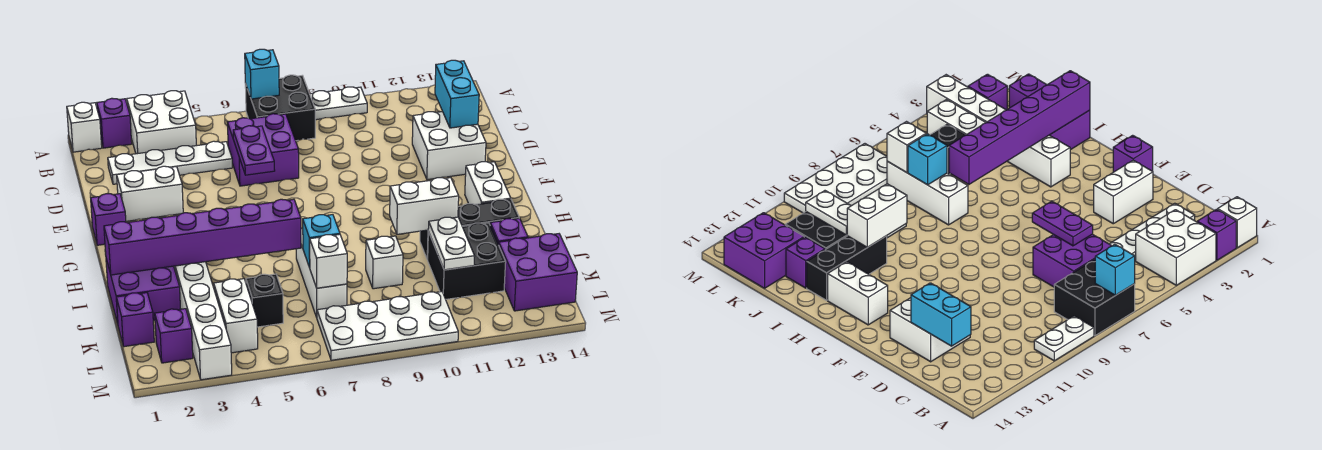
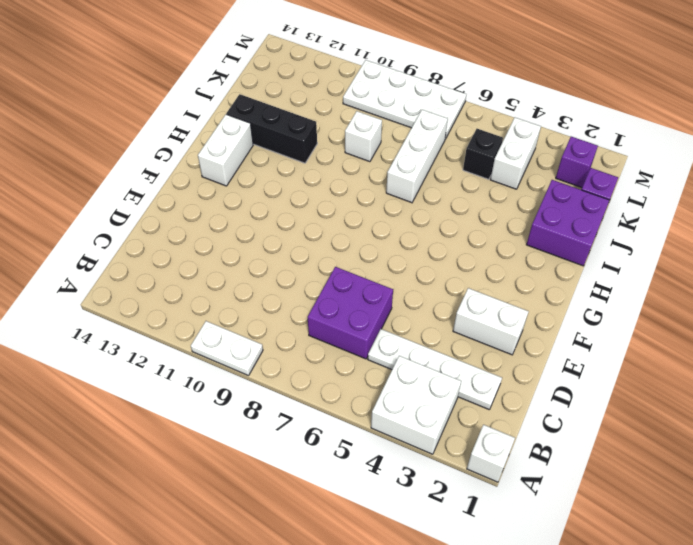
none -> purple brick A2 level 1
none -> black brick A7:B8 level 1
none -> white brick D12:E13 level 1
none -> purple brick F1 level 1

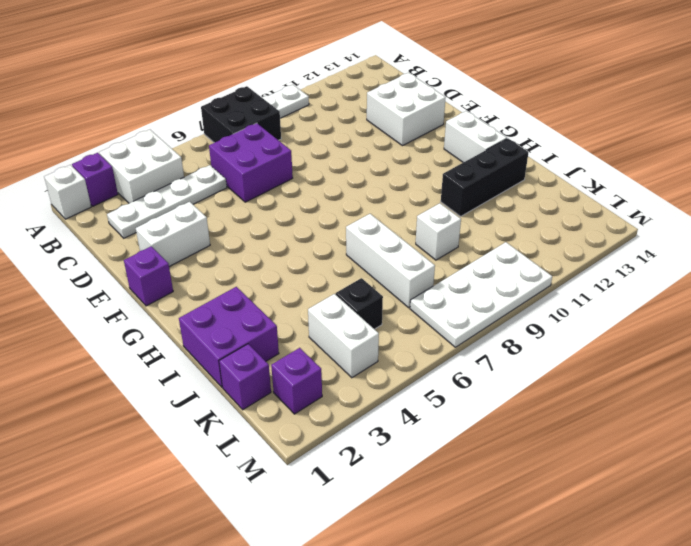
none -> white brick H3:M3 level 1
none -> black brick J11:K12 level 1
none -> purple brick J13 level 1
none -> purple brick K13:L14 level 1

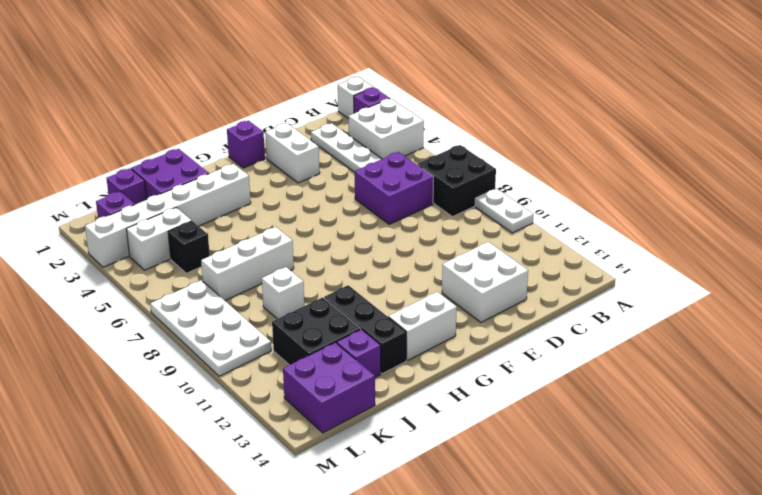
none -> cyan brick A7 level 2
none -> cyan brick C13:D13 level 2
none -> purple plate D6:E6 level 2
none -> purple brick I1:I6 level 2

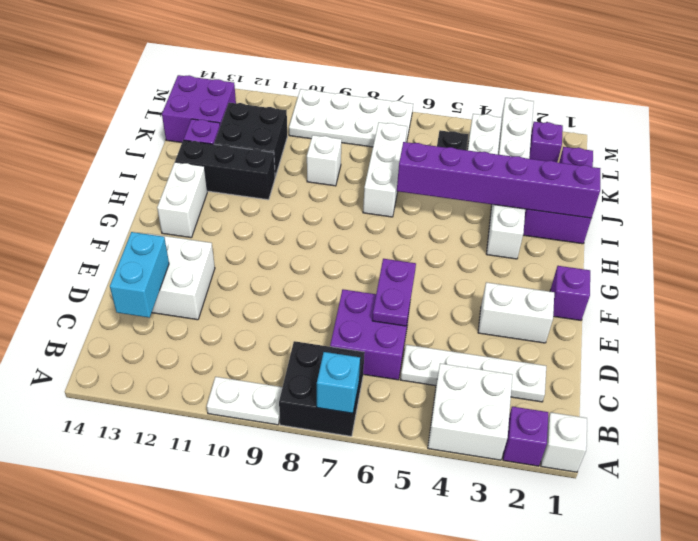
none -> white brick I10:I11 level 2
none -> cyan brick J7 level 2
none -> white plate J11:K11 level 2
none -> white brick K7 level 2

